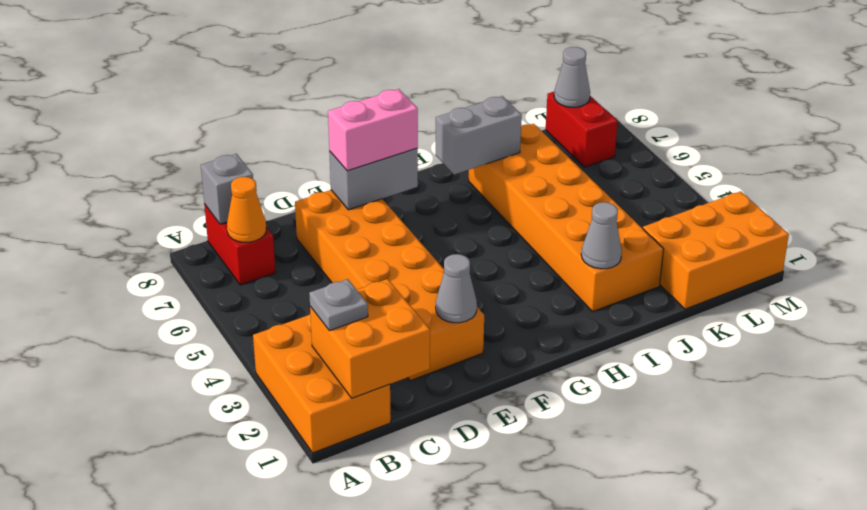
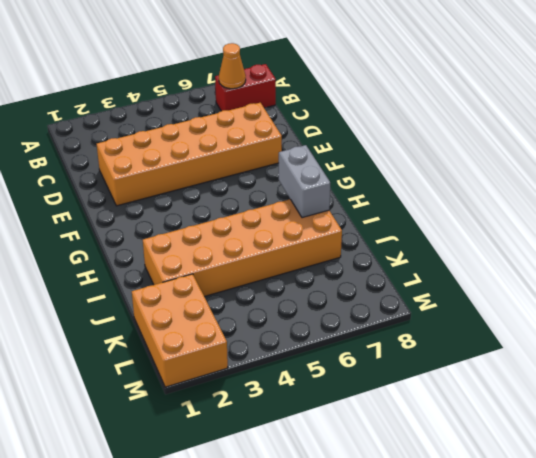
none -> orange brick A1:B3 level 1
none -> red brick L7:L8 level 1
none -> orange brick B1:C2 level 2

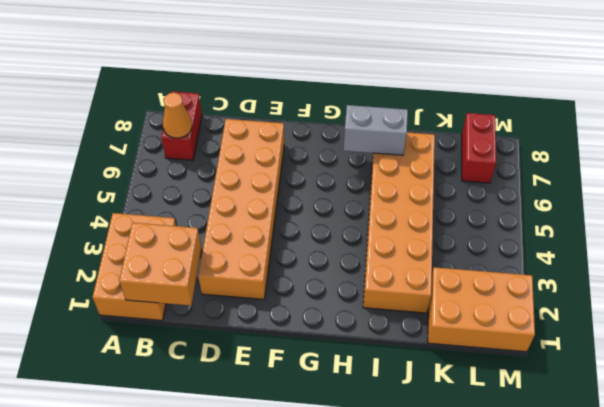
none -> grey brick B8 level 2
none -> grey cone E2 level 2
none -> grey brick E7:F7 level 2

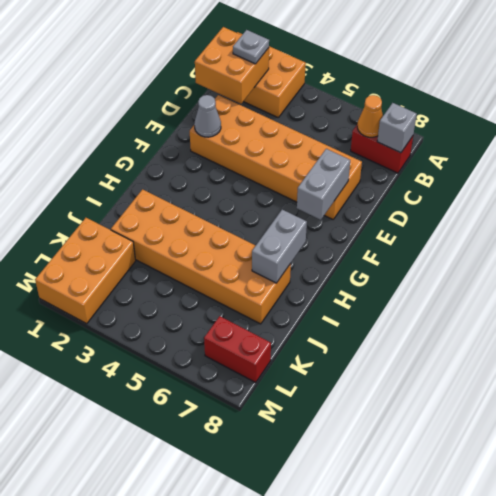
none -> grey cone I2 level 2
none -> grey cone L8 level 2
none -> pink brick E7:F7 level 3

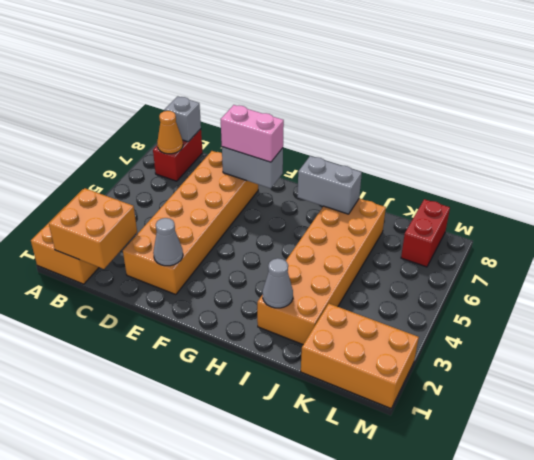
none -> grey cone L8 level 2
none -> grey plate B2 level 3

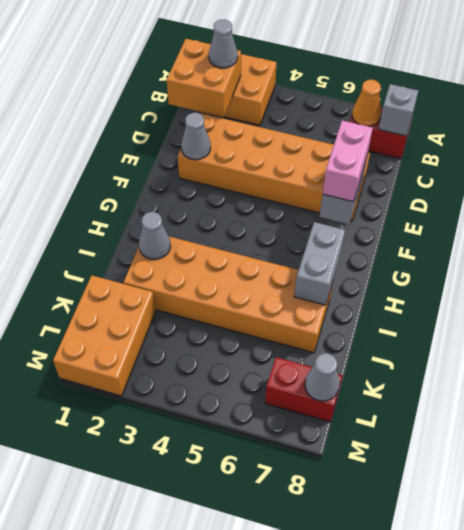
grey cone B2 level 3 -> grey plate B2 level 3

